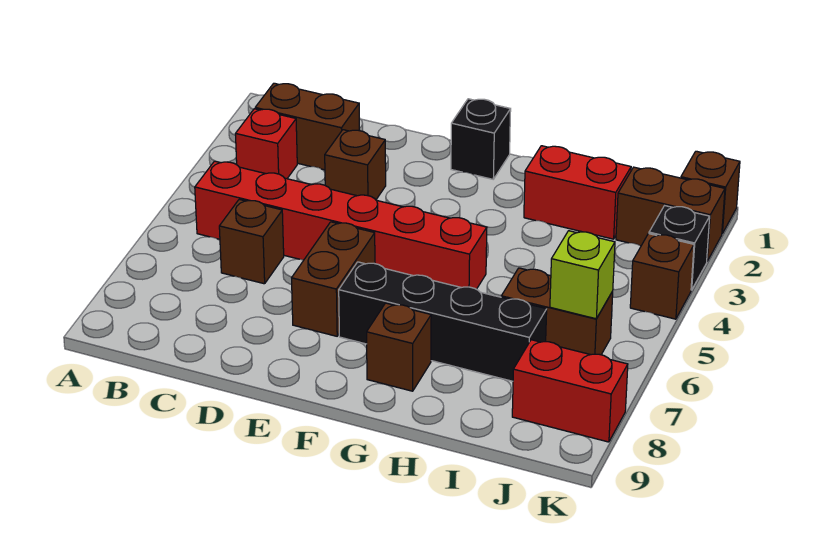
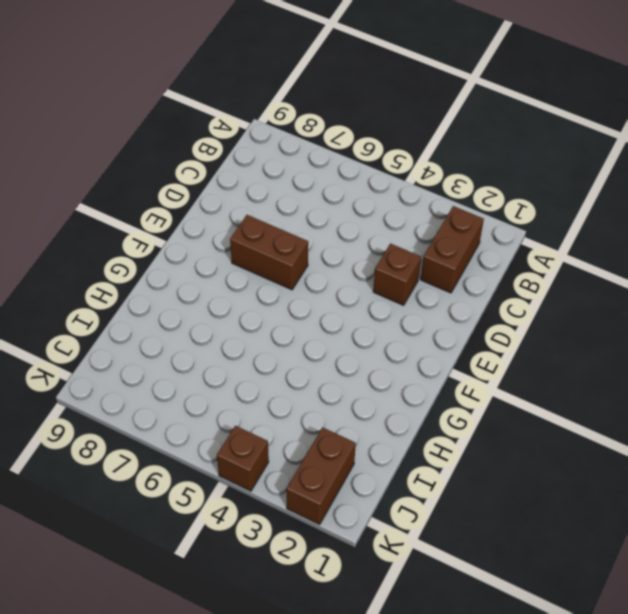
none -> red brick B3 level 1
none -> red brick B5:G5 level 1
none -> brown brick C6 level 1

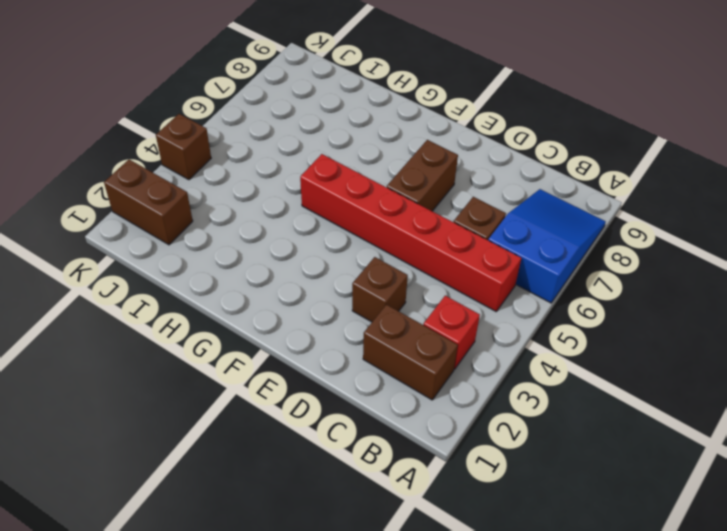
blue slope A6:B8 level 1 top 6 -> none
none -> black brick F1 level 1
none -> black brick F7:I7 level 1
none -> brown brick G8 level 1

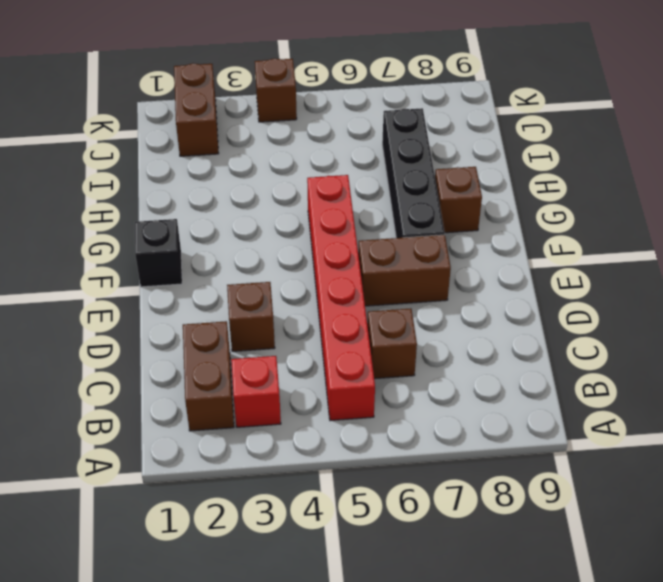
none -> red brick H2:I2 level 1
none -> brown brick I6:J6 level 1
none -> red brick J8:K8 level 1

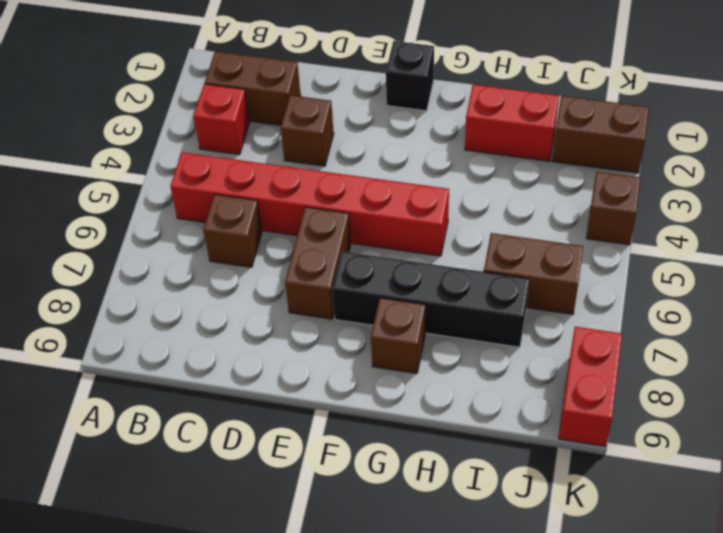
red brick K8:K9 level 1 -> red brick J8:K8 level 1
none -> brown brick K1 level 1
none -> black brick K3 level 1
none -> lime brick J6 level 2

